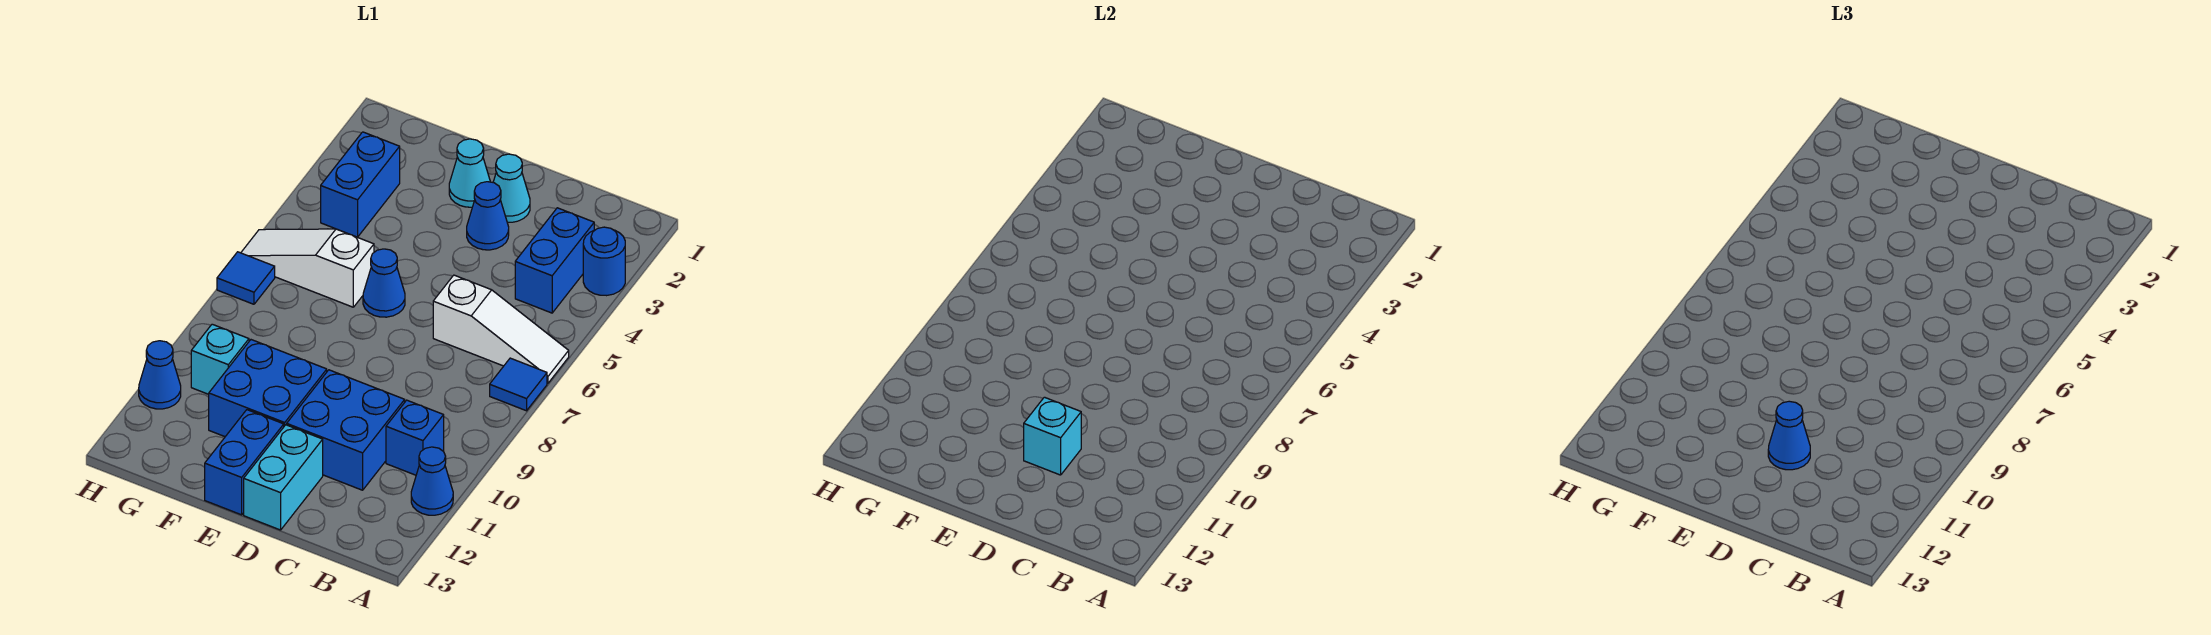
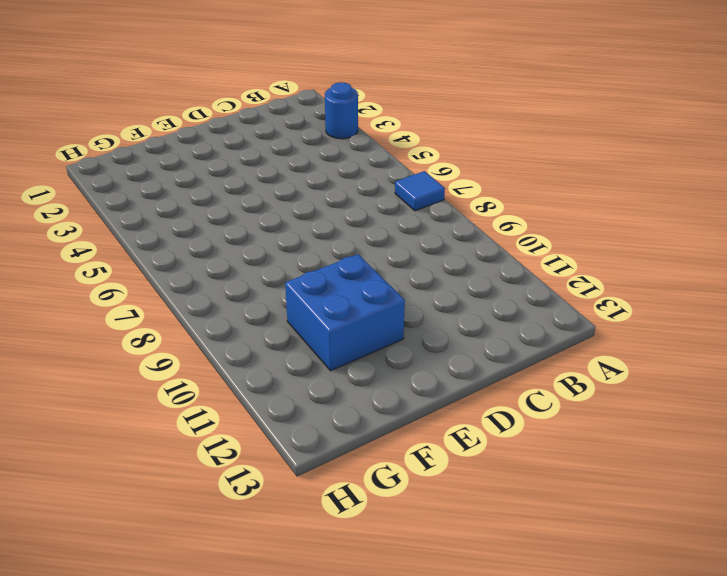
none -> white slope A6:C6 level 1 top C
none -> blue cone A11 level 1
none -> blue brick B3:B4 level 1

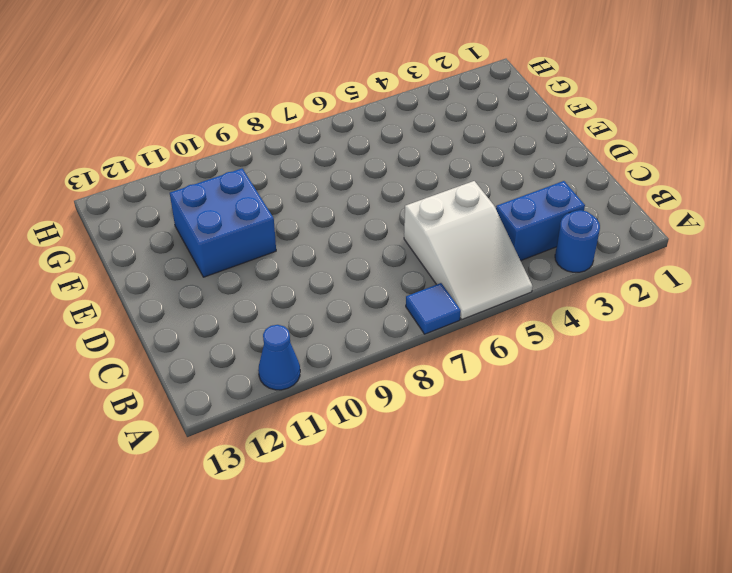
white slope A5:C6 level 1 top C -> white slope A6:C6 level 1 top C
none -> blue brick B10 level 1
none -> blue brick C10:D11 level 1
none -> cyan cone D2 level 1

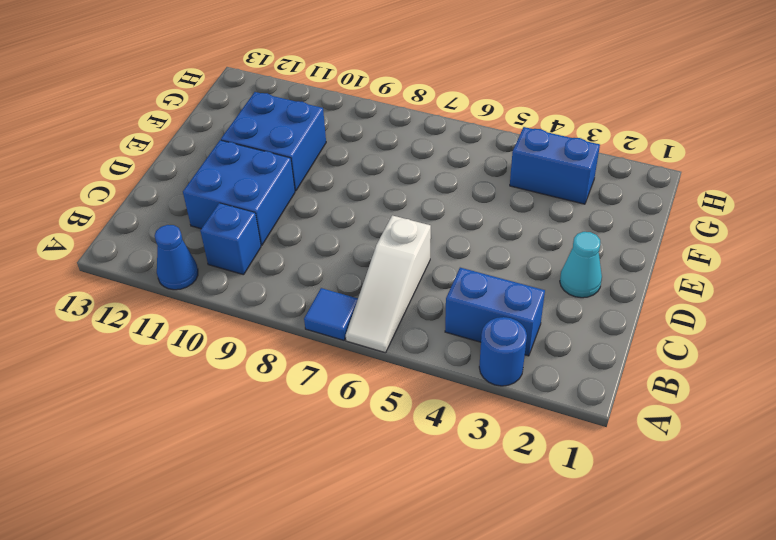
none -> blue cone D3 level 1
none -> cyan brick D12:D13 level 1
none -> cyan cone E2 level 1

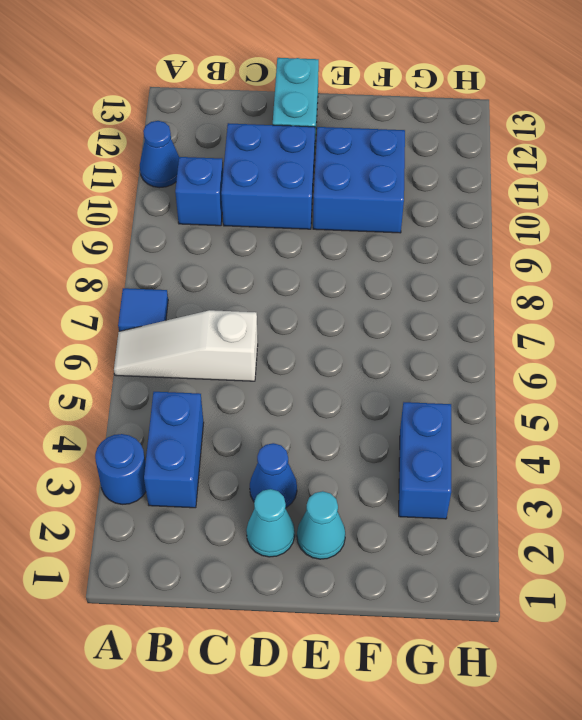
none -> blue cone E6 level 1
none -> blue brick E12:E13 level 1
none -> white slope F6:H6 level 1 top F

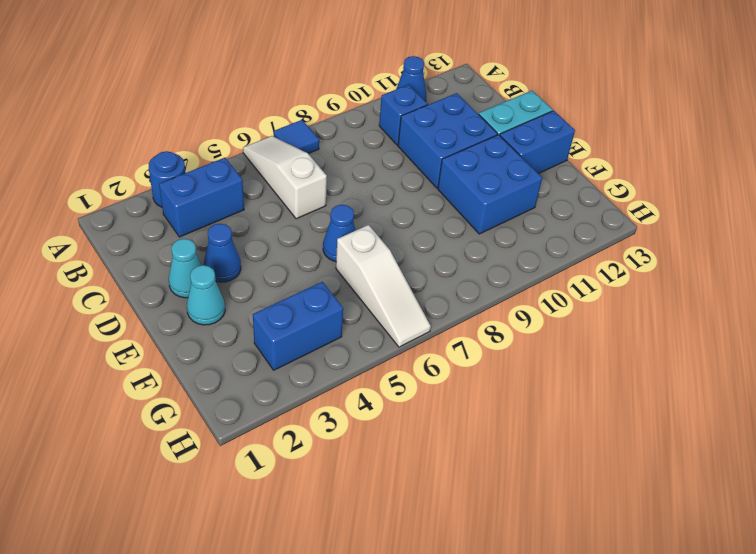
none -> cyan brick G10 level 1
none -> blue tile H7 level 1
none -> blue cone H11 level 1

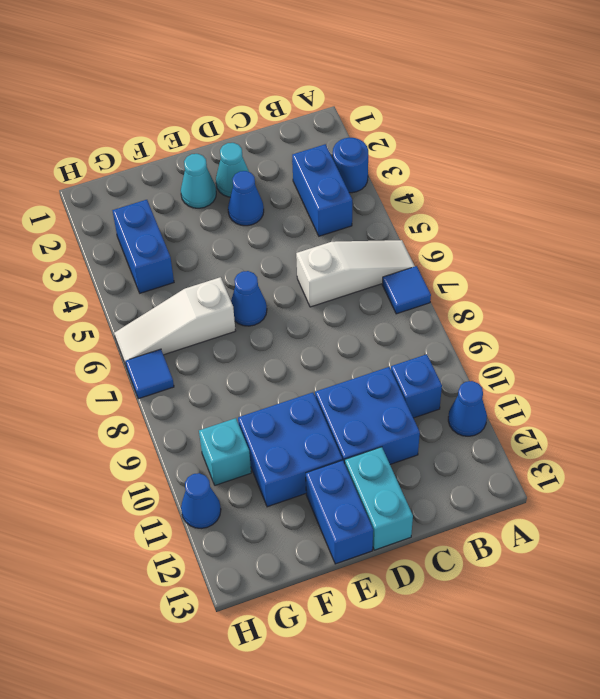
none -> cyan brick D11 level 2
none -> blue cone D11 level 3

